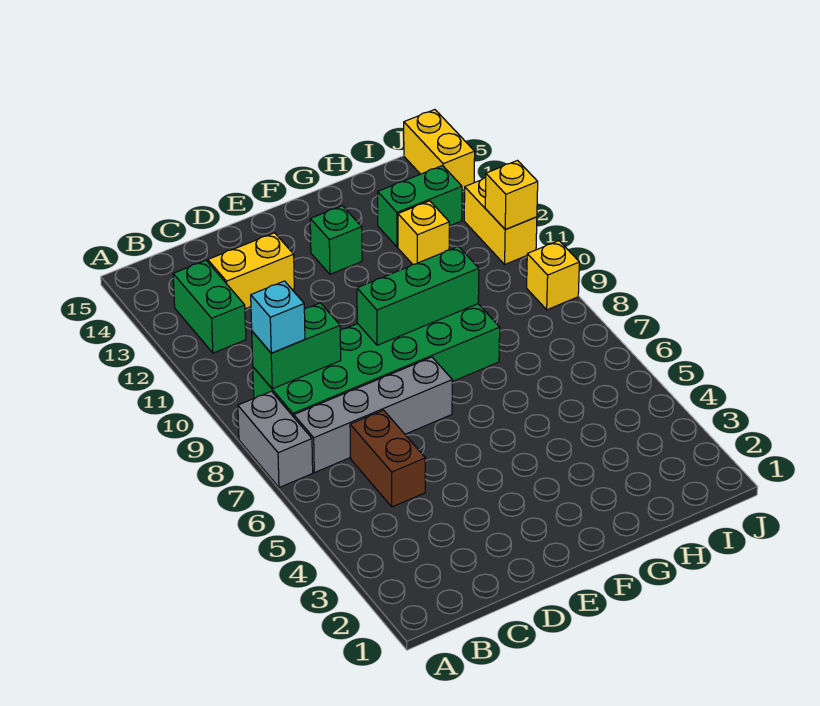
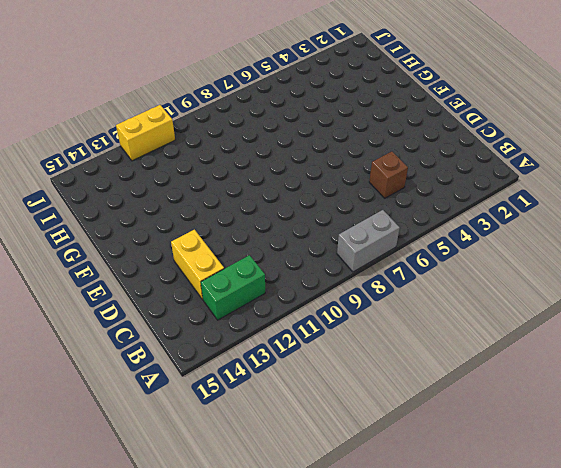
brown brick C5 level 1 -> brown brick C5:C6 level 1
none -> grey brick B7:E7 level 1
none -> green brick B8:G9 level 1
none -> green brick F13 level 1

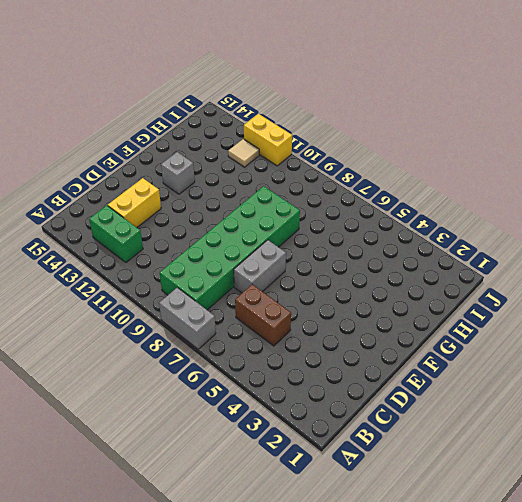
grey brick D7:E7 level 1 -> grey brick B7:E7 level 1
grey brick F13 level 1 -> green brick F13 level 1
tan tile I12 level 1 -> none
none -> yellow brick H12 level 1
none -> green brick H13:I13 level 1
none -> yellow brick J9 level 1

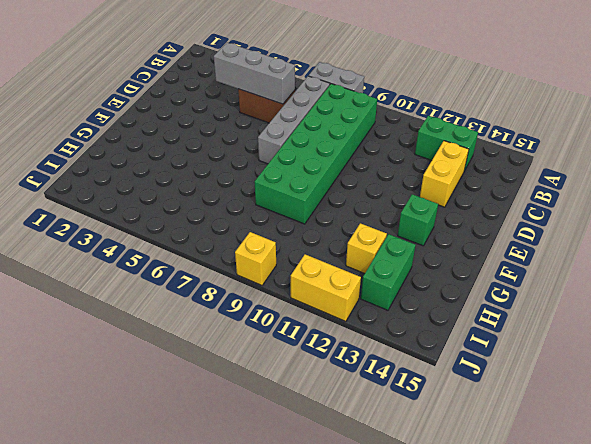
grey brick C4:C6 level 2 -> none
none -> yellow brick J14:J15 level 1
none -> green brick B9:C9 level 2
none -> green brick E9:G9 level 2

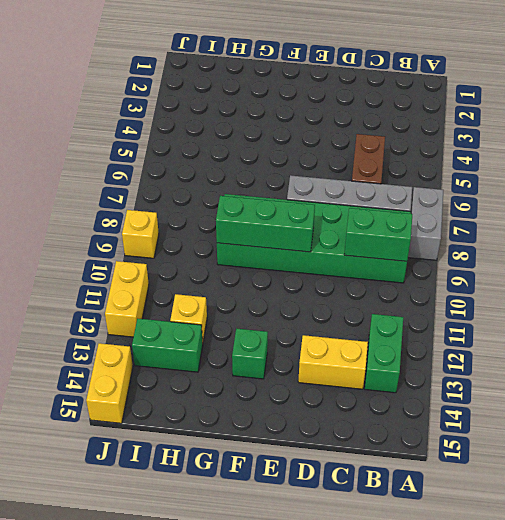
none -> yellow brick J11 level 2
none -> cyan brick B9 level 3

